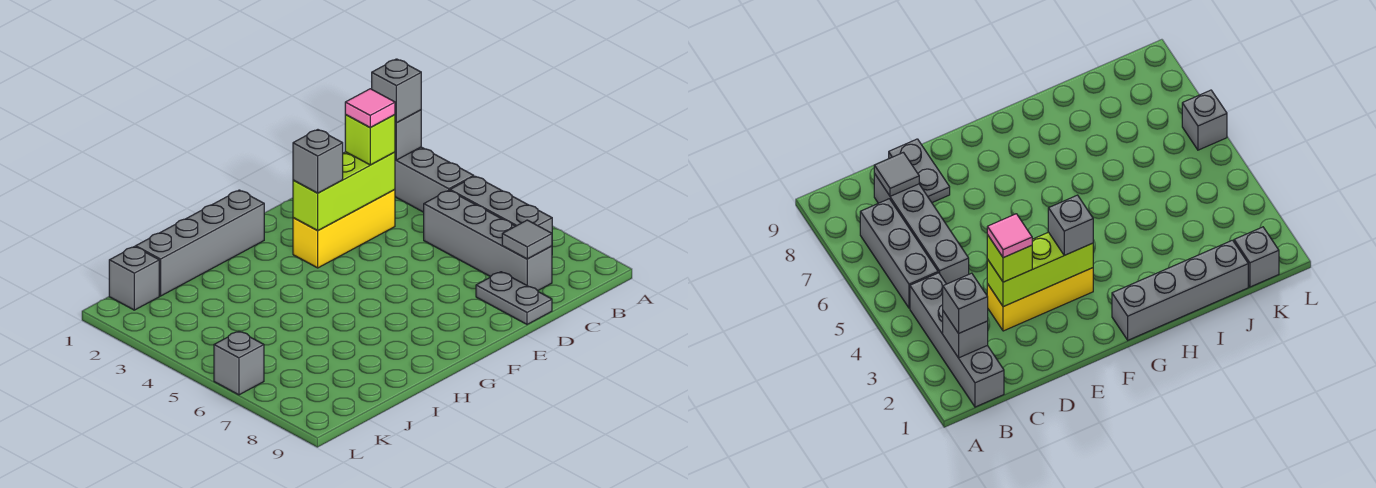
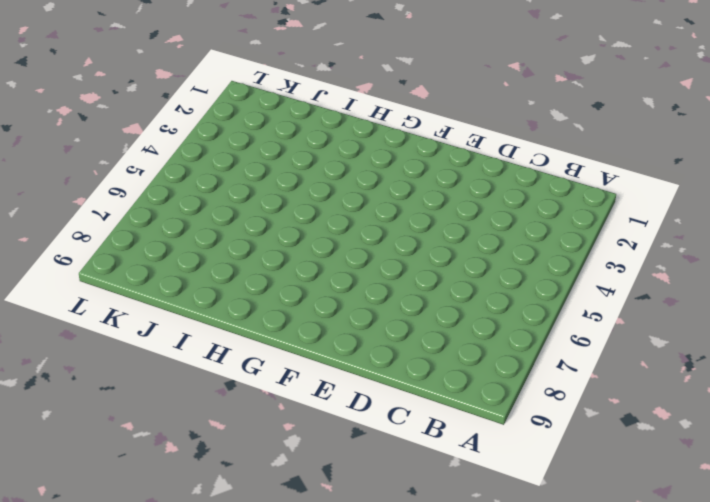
none -> grey brick B1:B4 level 1
none -> grey brick B5:B7 level 1
none -> grey brick C5:C8 level 1

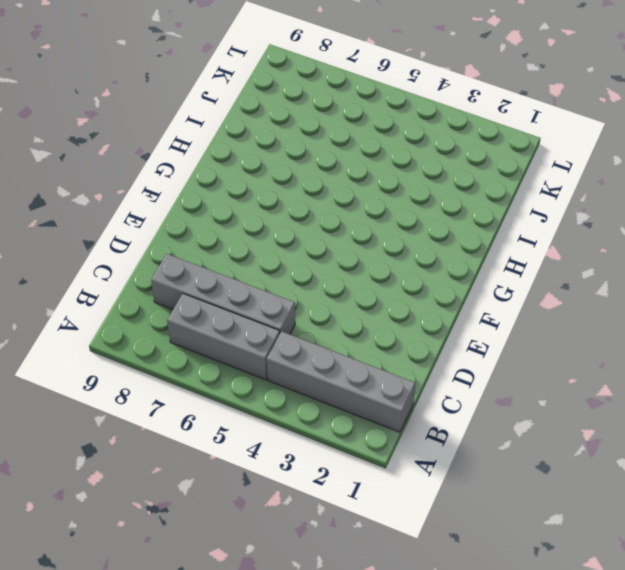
none -> yellow brick D3:F3 level 1
none -> grey plate D8:D9 level 1
none -> grey brick G1:J1 level 1

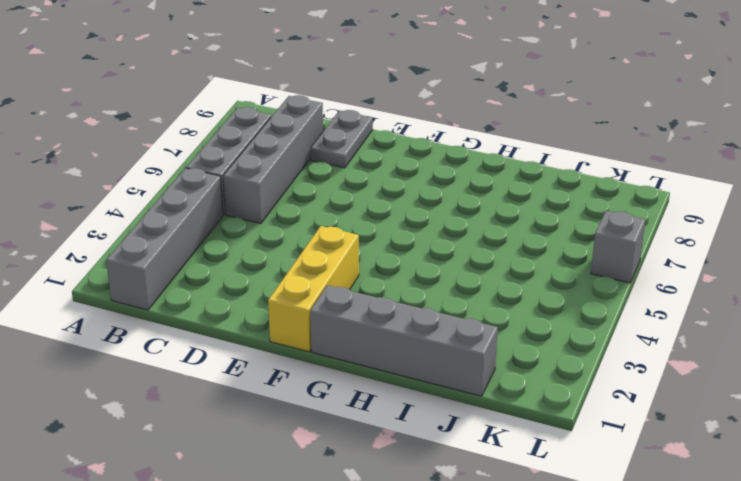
yellow brick F1:F3 level 1 -> yellow brick D3:F3 level 1
none -> grey brick K1 level 1
none -> grey brick B2 level 2
none -> grey tile C8 level 2

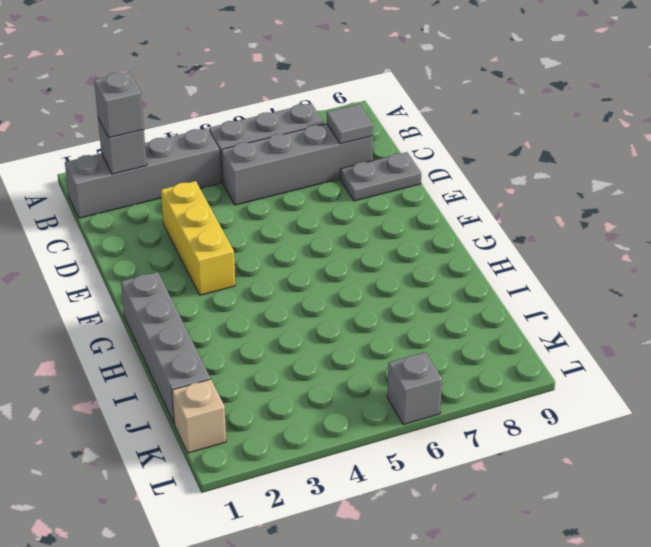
tan brick K1 level 1 -> grey brick K1 level 1
none -> lime brick D3:F3 level 2
none -> lime brick D3 level 3
none -> grey brick F3 level 3

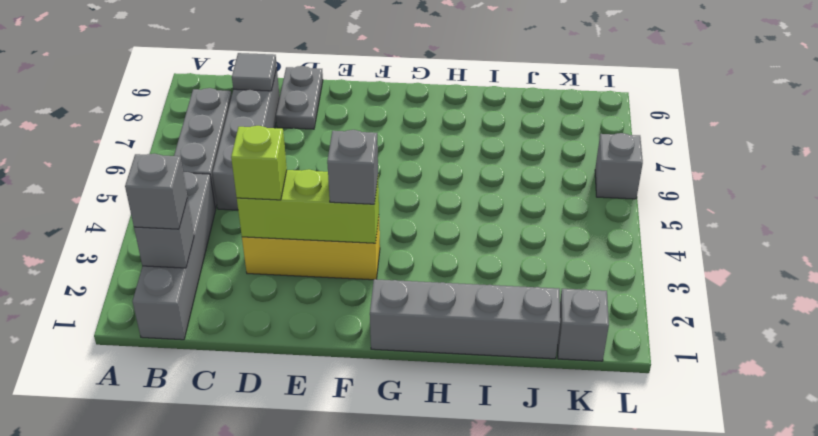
none -> pink tile D3 level 4

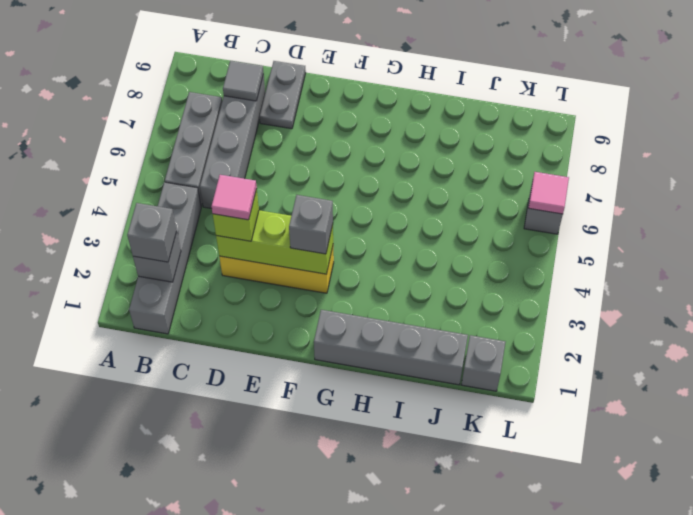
pink tile L6 level 2 -> none

